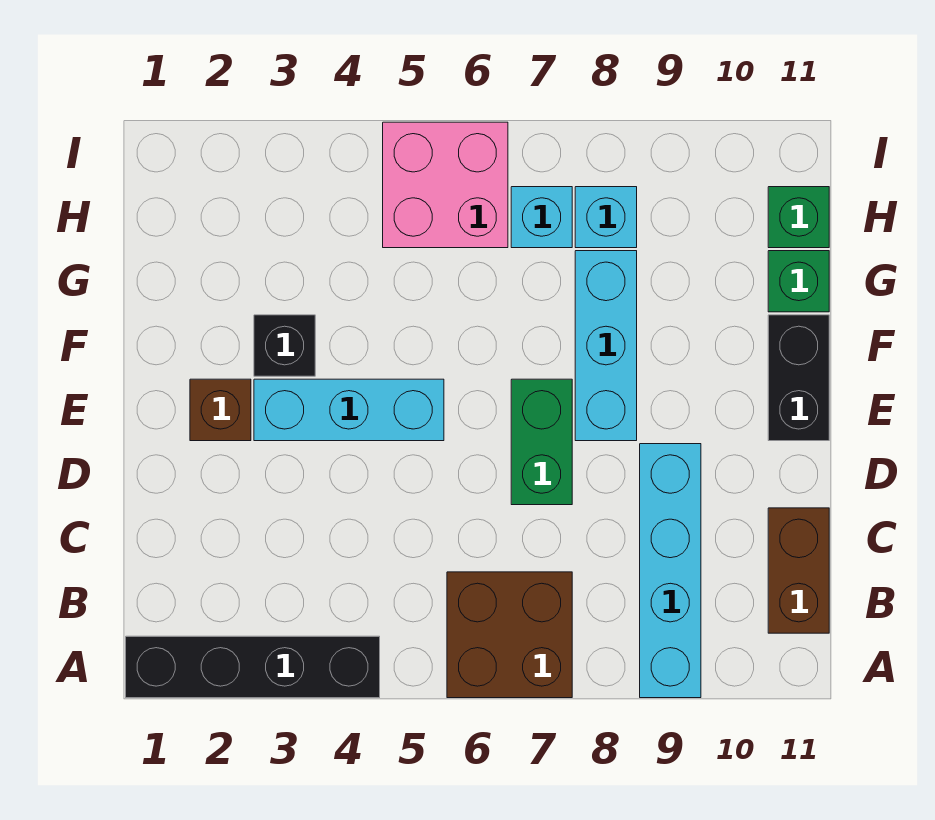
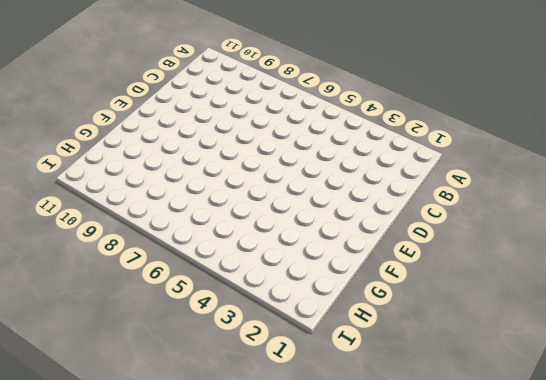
none -> black brick A1:A4 level 1
none -> brown brick A6:B7 level 1
none -> cyan brick A9:D9 level 1

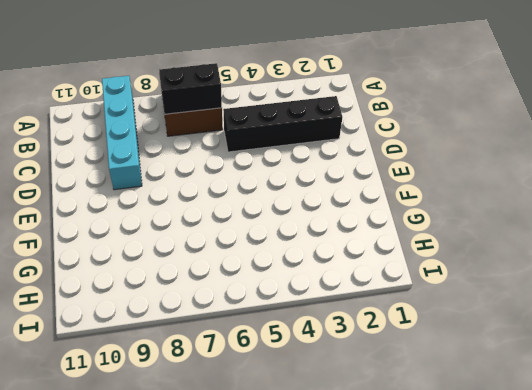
black brick B6:B7 level 2 -> black brick E11:F11 level 1
black brick C2:C5 level 1 -> black brick A1:A4 level 1
none -> brown brick B11:C11 level 1
none -> green brick D7:E7 level 1
none -> brown brick E2 level 1

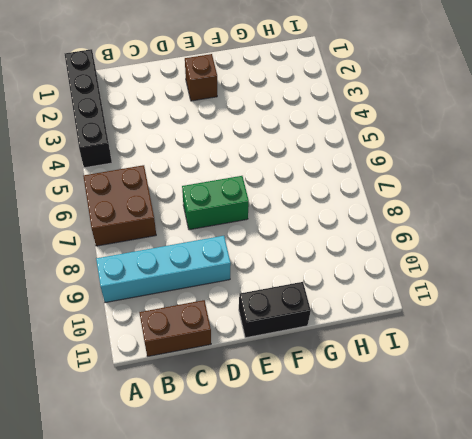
none -> cyan brick E3:E5 level 1
none -> cyan brick E8:G8 level 1
none -> black brick F3 level 1

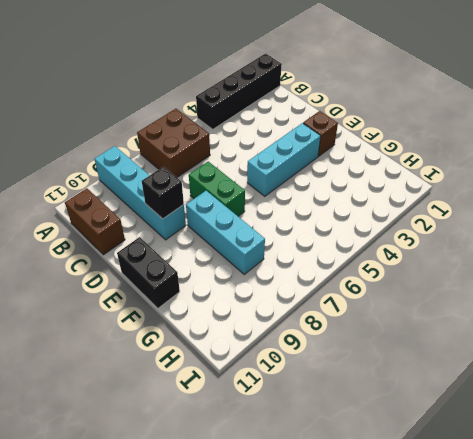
black brick D9 level 2 -> black brick F3 level 1
none -> green brick G11 level 1
none -> pink brick H5:I6 level 1
none -> cyan brick H7 level 1

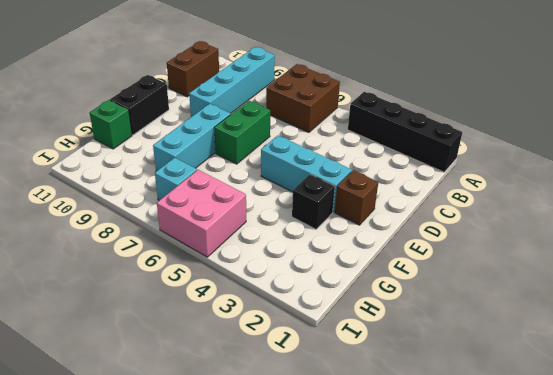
none -> cyan brick H8 level 1
none -> green brick H11 level 1

